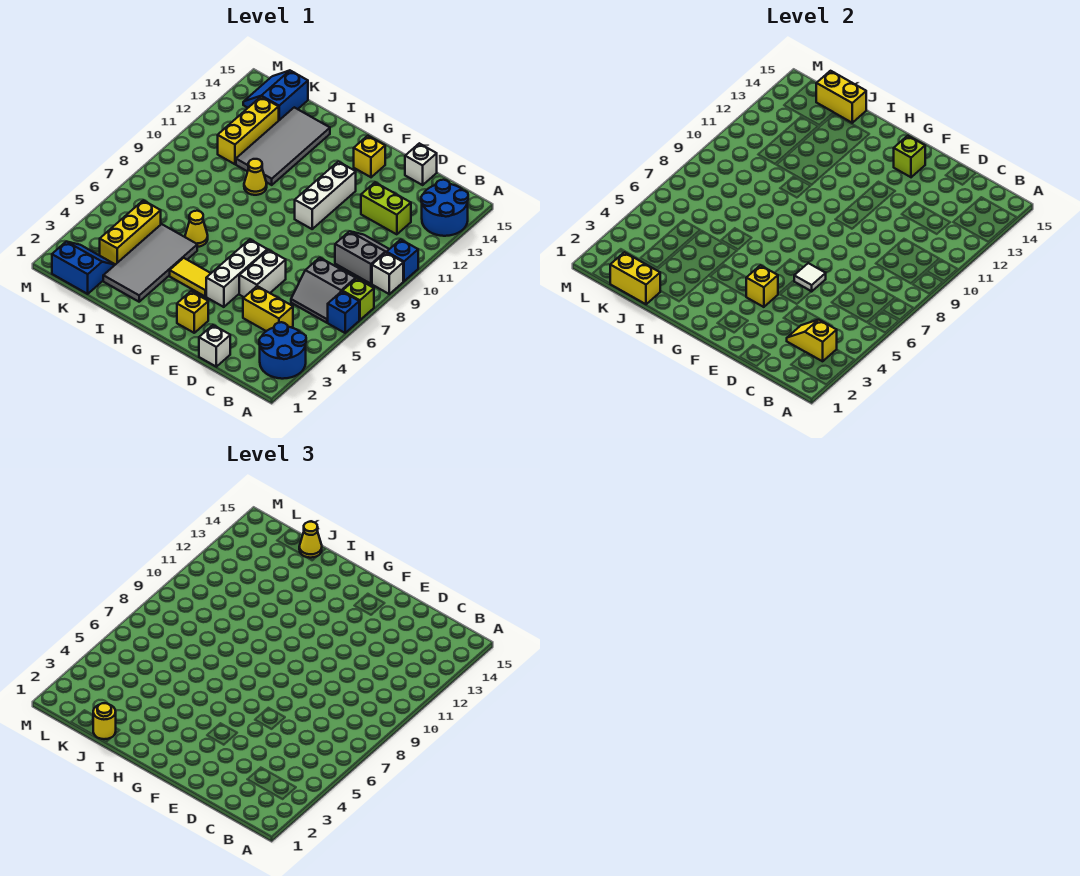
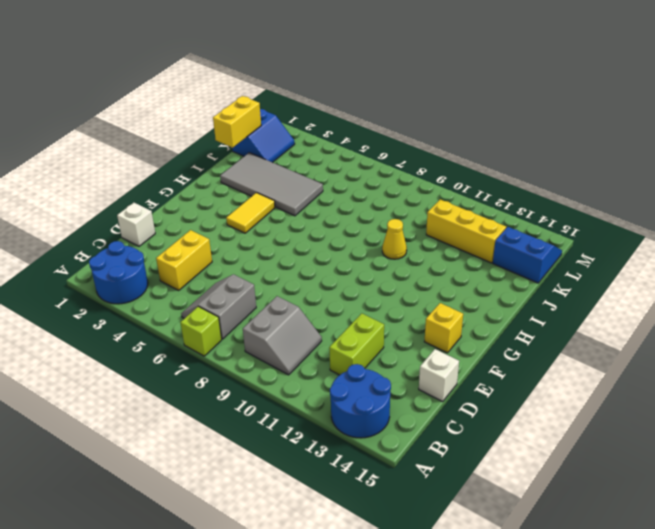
none -> blue brick A6 level 1
none -> white brick A9 level 1
none -> blue brick A10 level 1
none -> white brick E5:E6 level 1

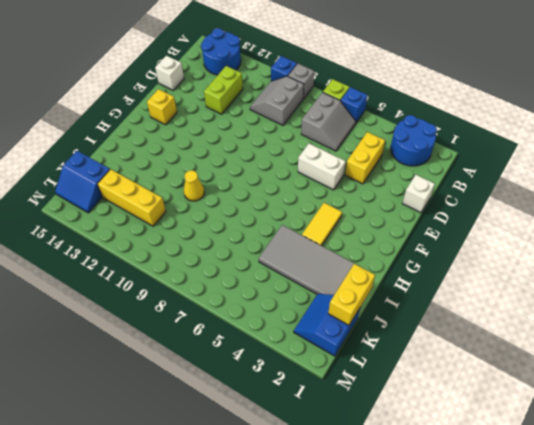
grey brick A9 level 1 -> white brick A9 level 1
none -> yellow brick F2 level 1
none -> white brick F4:F6 level 1
none -> white brick F10:F12 level 1
none -> yellow cone I6 level 1

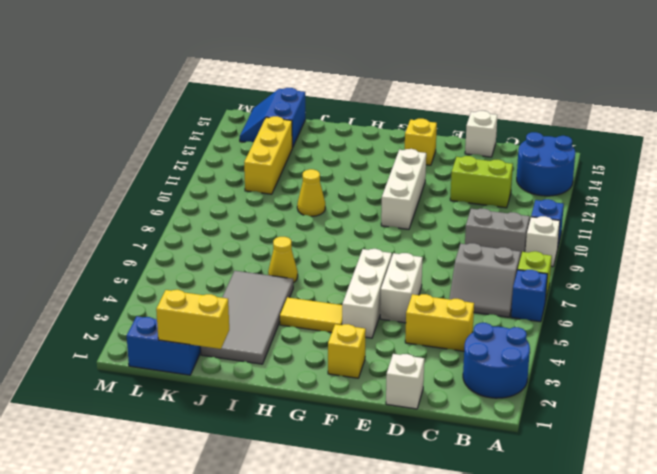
none -> grey tile I11:J14 level 1
none -> yellow brick K3:K5 level 1
none -> yellow slope B3:C3 level 2 top B
none -> white tile E6 level 2

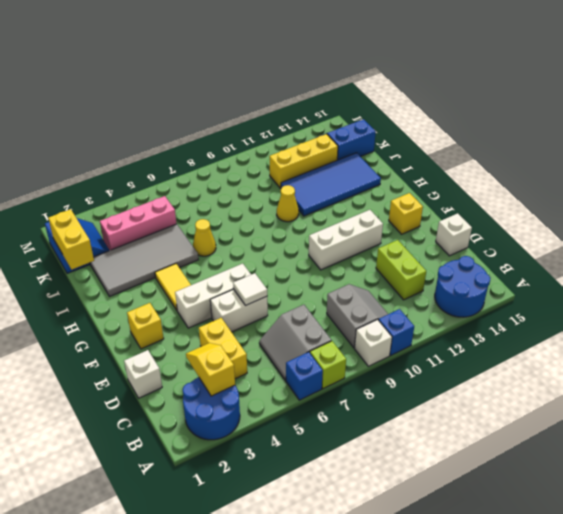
blue tile I11:J14 level 1 -> grey tile I11:J14 level 1
pink brick K3:K5 level 1 -> yellow brick K3:K5 level 1
none -> yellow brick F4 level 2
none -> lime brick F14 level 2
none -> yellow brick J15:K15 level 2
none -> yellow round brick J1 level 3

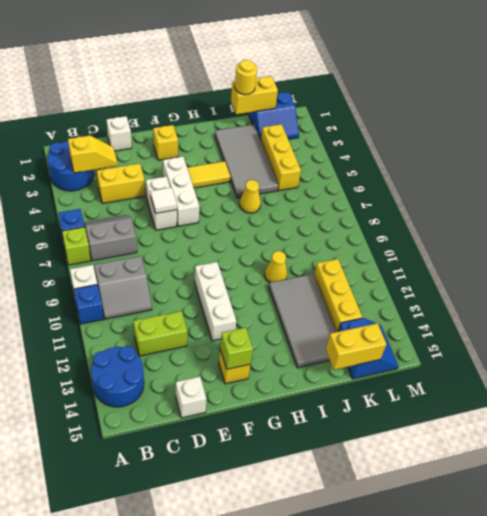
none -> yellow brick F4 level 2
none -> yellow cone J15 level 3

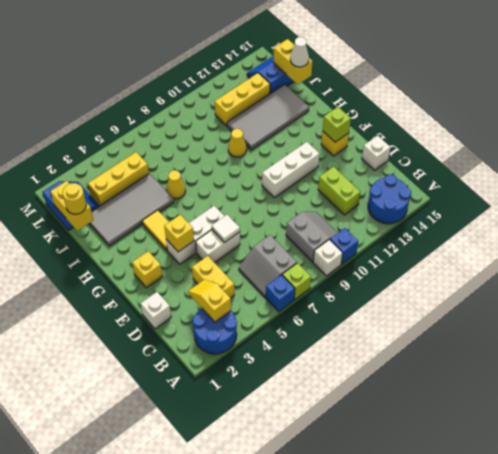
white cone J15 level 3 -> yellow cone J15 level 3

